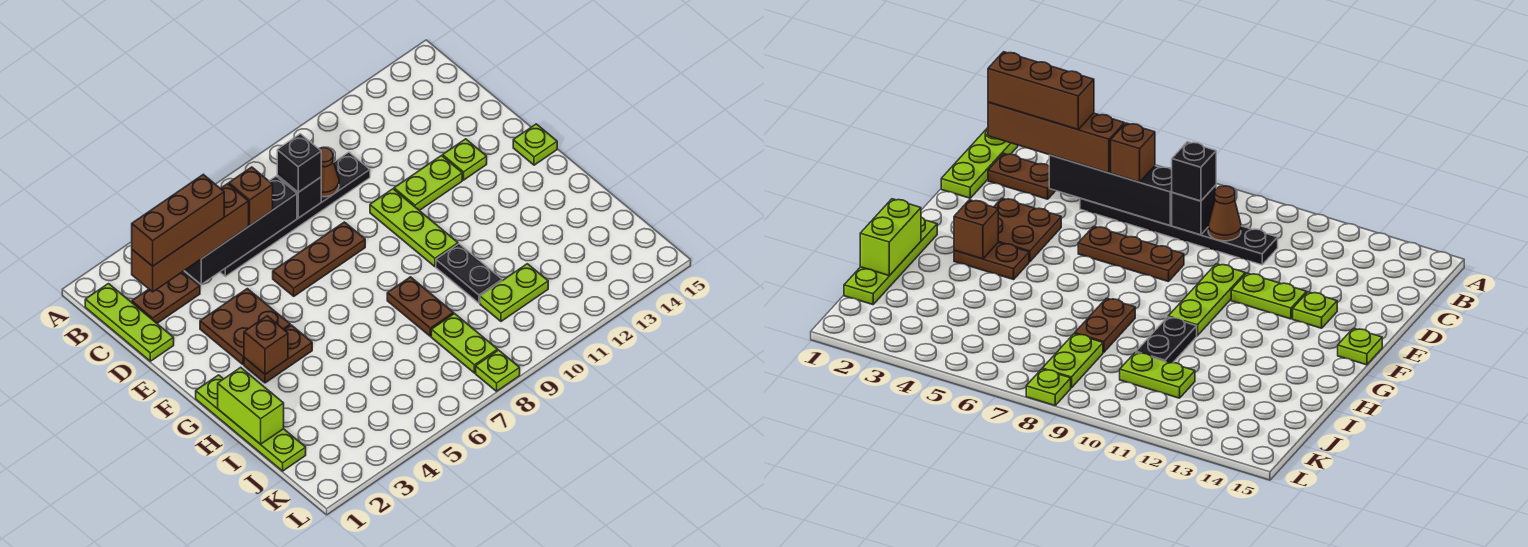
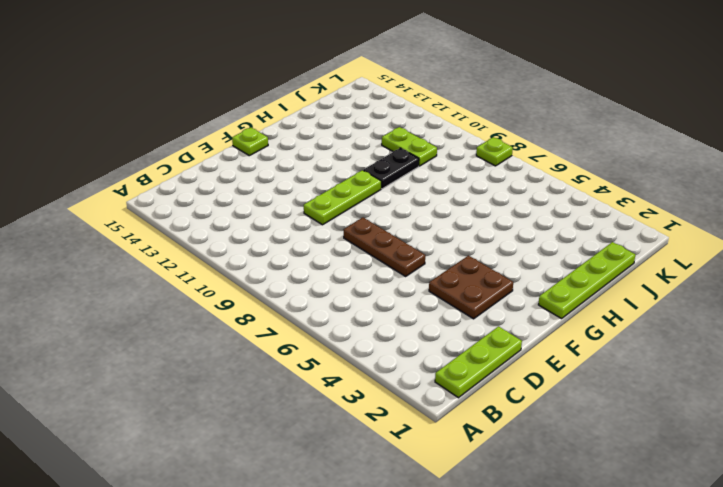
none -> brown plate C2:C3 level 1
none -> black plate C5:C10 level 1
none -> lime plate E11:E12 level 1

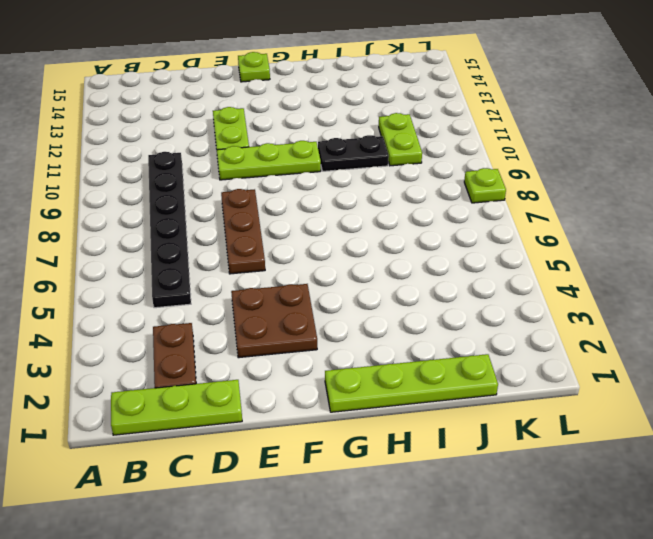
none -> lime plate E13 level 1
none -> brown plate G3:G4 level 1
none -> brown plate H8:I8 level 1

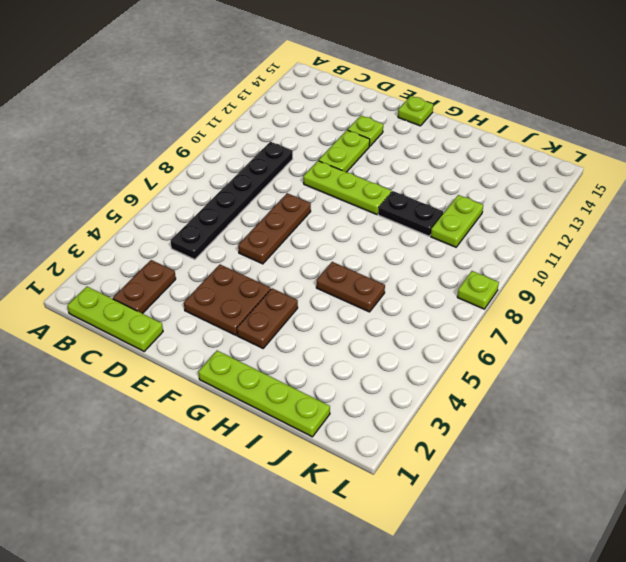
brown plate H6:I6 level 1 -> brown plate H8:I8 level 1
none -> lime plate J8:K8 level 1
none -> black brick C4:C7 level 2
none -> black brick C8 level 2

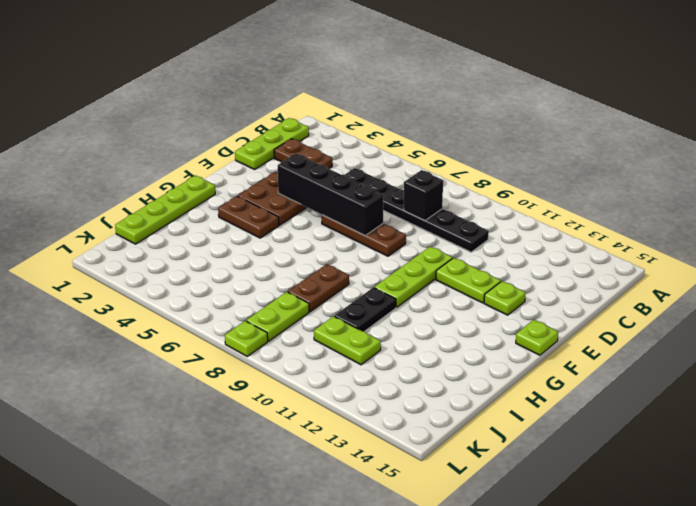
black brick E4:E7 level 2 -> black brick C4:C7 level 2
none -> brown cone C9 level 2
none -> brown brick G3 level 2
none -> lime brick H1:I1 level 2

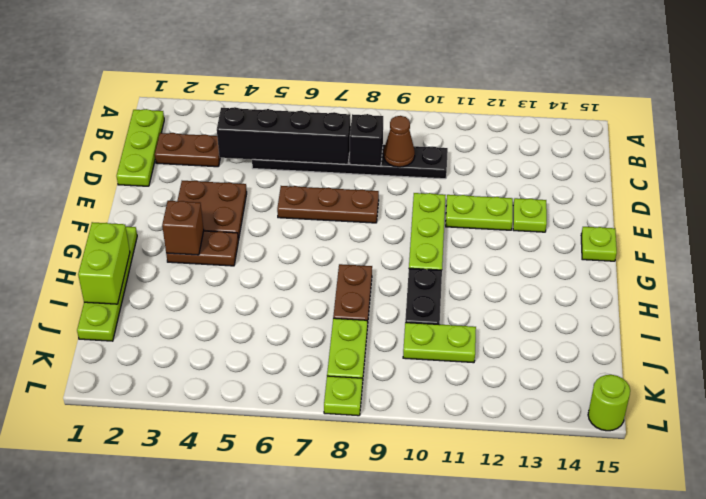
lime round brick L15 level 1 -> none
none -> brown brick C2:C5 level 3
none -> brown brick C6 level 3
none -> black brick C8 level 3

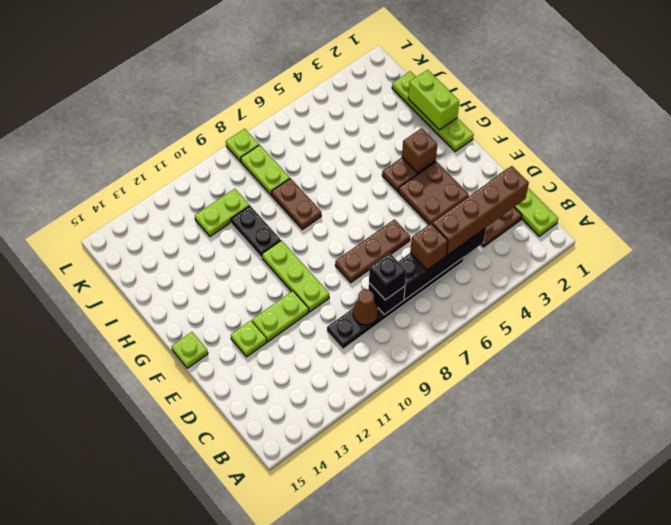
none -> brown brick C2:C4 level 4

